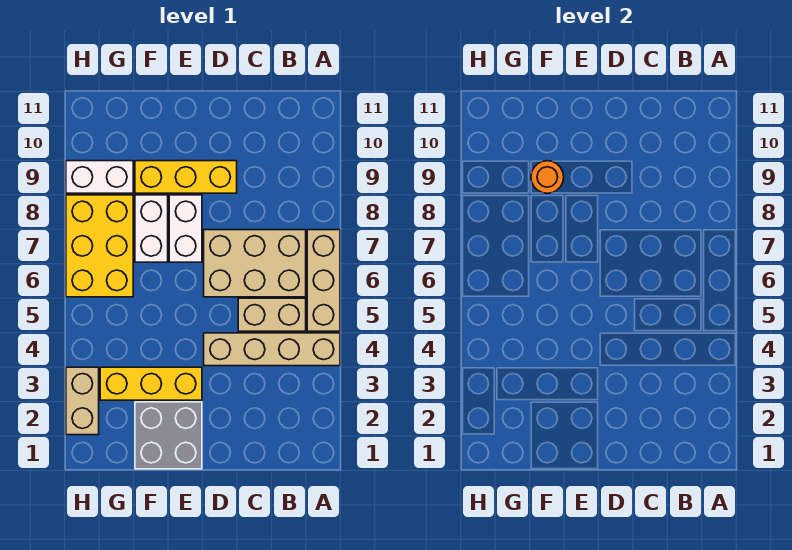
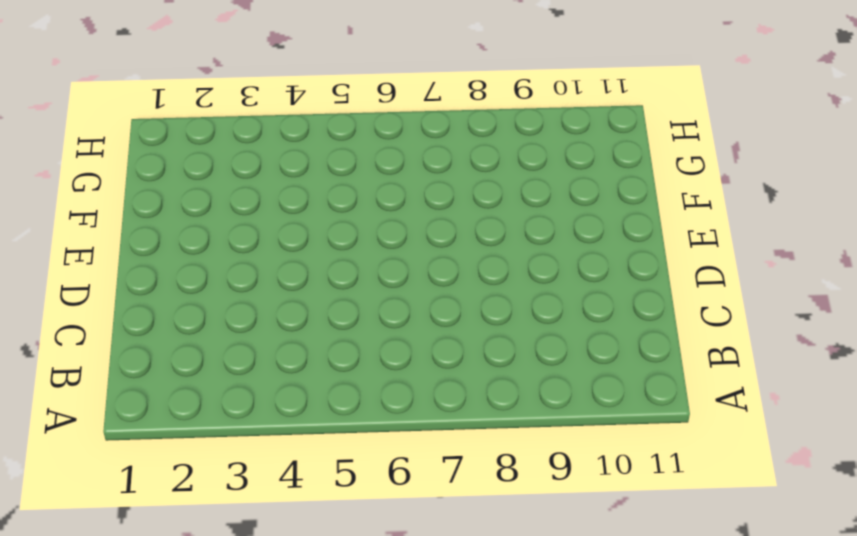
none -> tan brick A4:D4 level 1
none -> tan brick A5:A7 level 1
none -> tan brick B5:C5 level 1

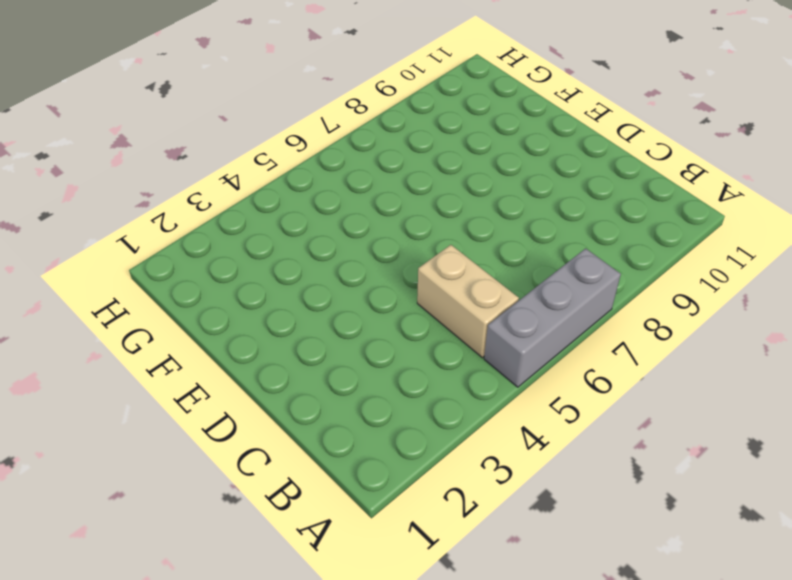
grey brick A5:A7 level 1 -> tan brick A5:A7 level 1
none -> tan brick A4:D4 level 1
none -> tan brick B6:D7 level 1
none -> yellow brick D9:F9 level 1

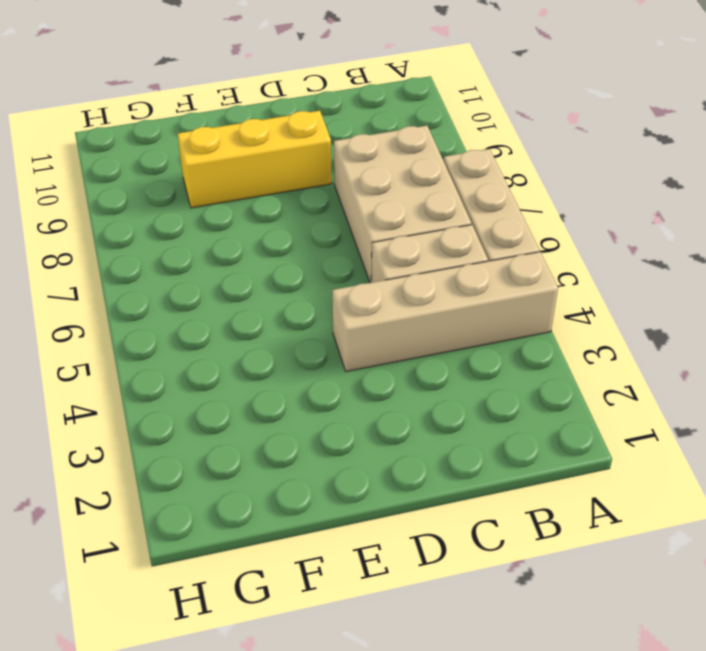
tan brick B6:C8 level 1 -> tan brick B6:D7 level 1
none -> grey brick E1:F2 level 1
none -> yellow brick E3:G3 level 1
none -> white brick E7:E8 level 1

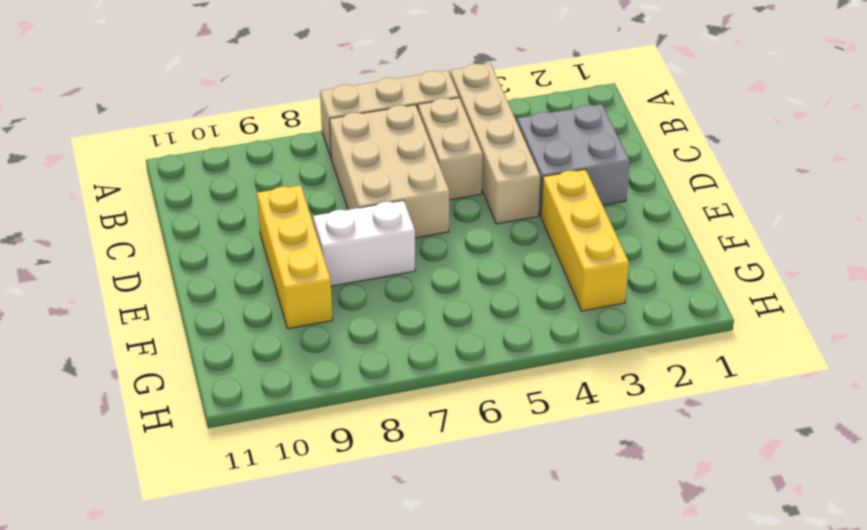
grey brick C2:D3 level 1 -> grey brick E1:F2 level 1
none -> white brick F7:F8 level 1
none -> yellow brick G6:H8 level 1
none -> white brick G9:H9 level 1

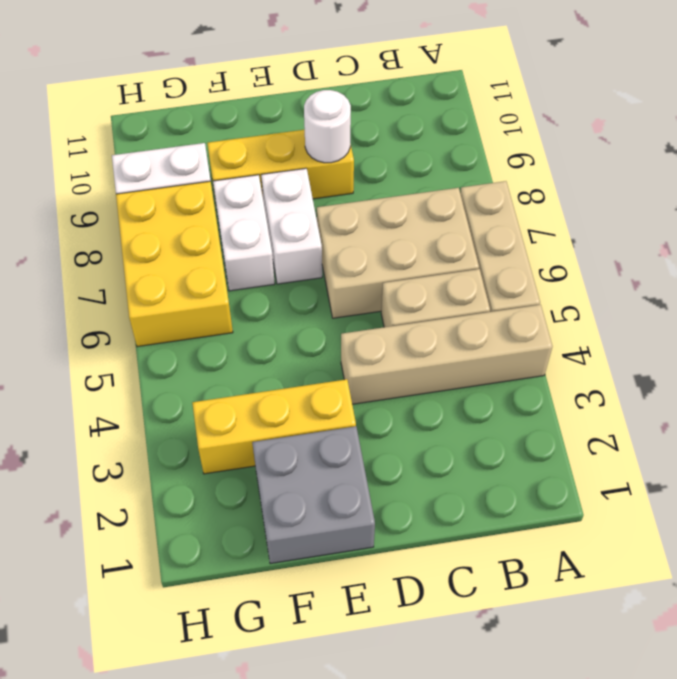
white round brick D9 level 2 -> none
none -> tan brick H2:H3 level 1
none -> orange round brick F9 level 2

